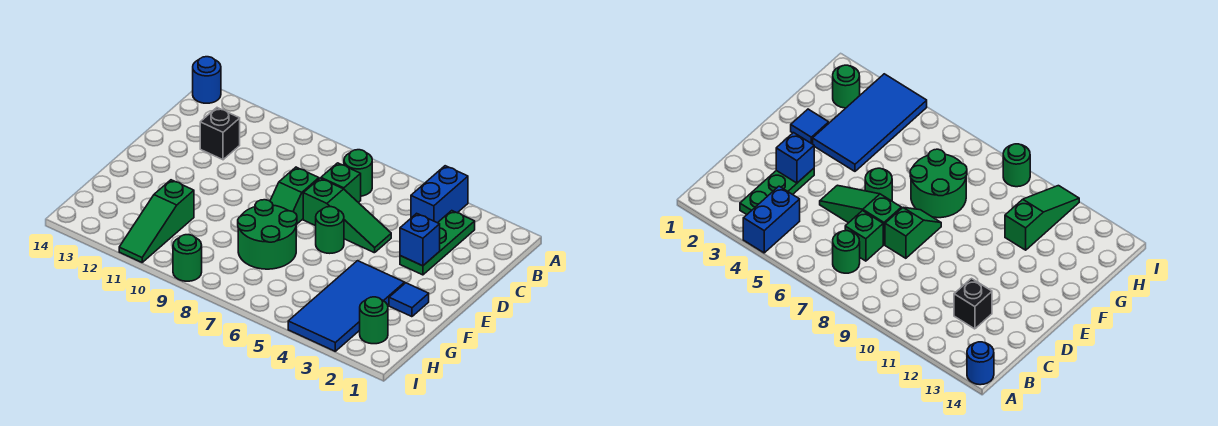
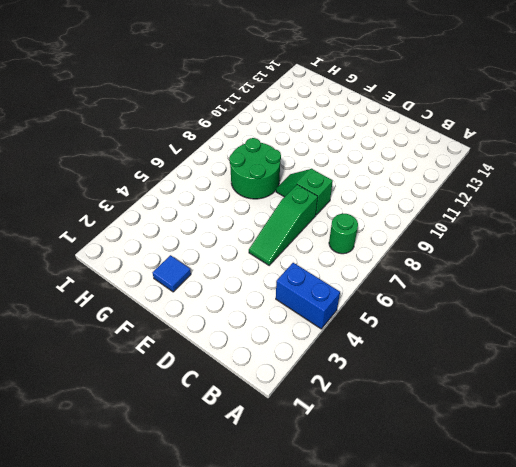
none -> blue round brick A14 level 1
none -> green plate B3:D3 level 1
none -> green brick C7 level 1

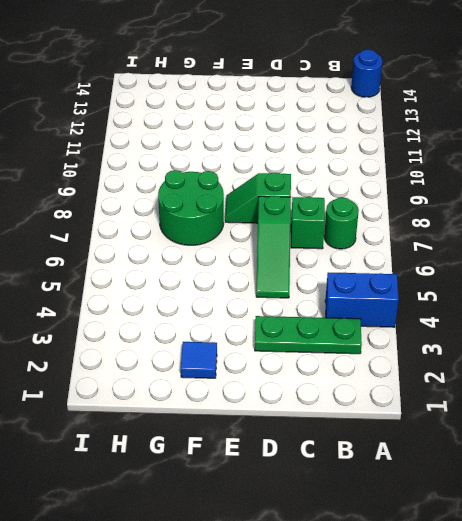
none -> black brick C12 level 1
none -> green round brick E6 level 1
none -> blue tile F3:I4 level 1

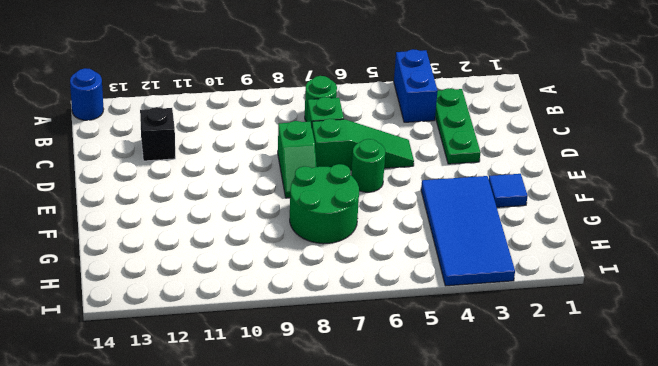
none -> green slope G11:I11 level 1 top G
none -> green round brick H2 level 1
none -> green round brick I9 level 1

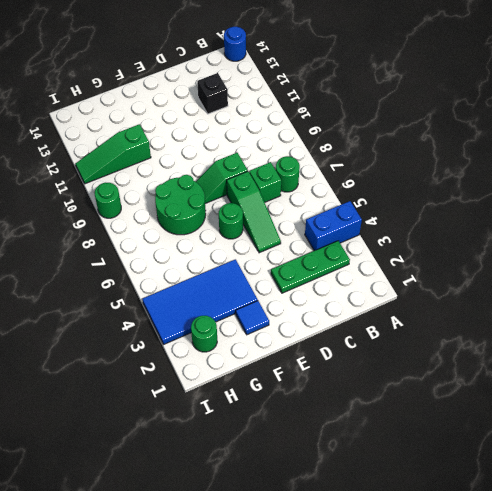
none -> blue brick D3 level 2

